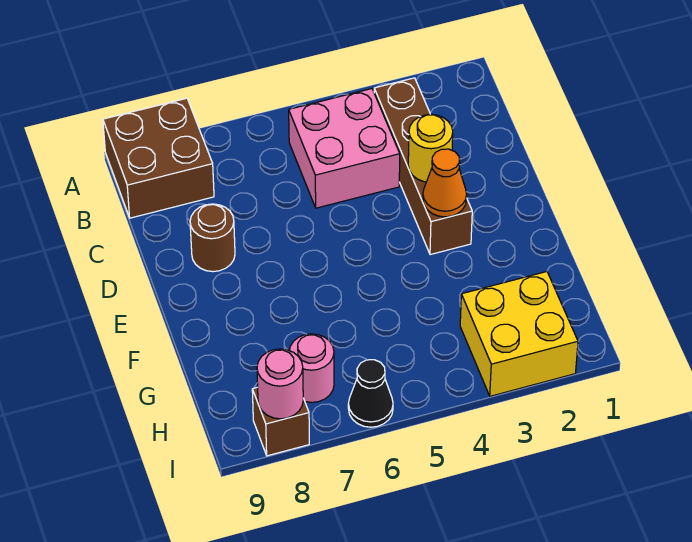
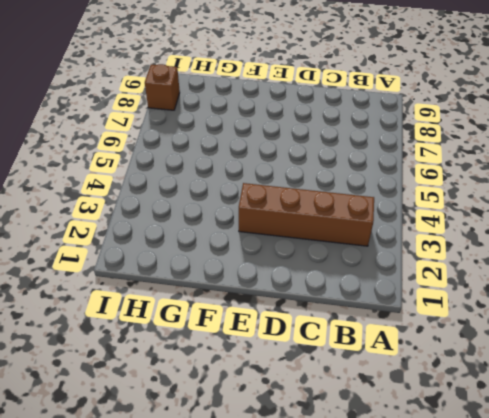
none -> brown brick A8:B9 level 1
none -> pink brick B4:C5 level 1

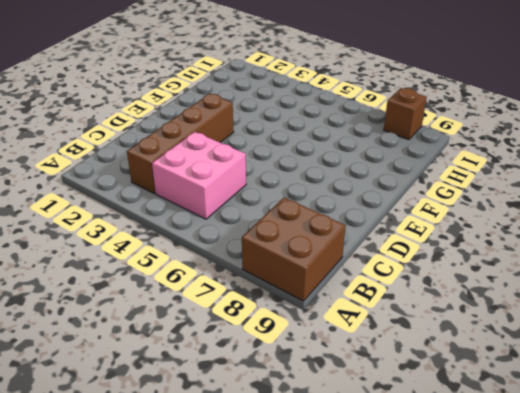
none -> brown round brick D8 level 1
none -> yellow brick H2:I3 level 1

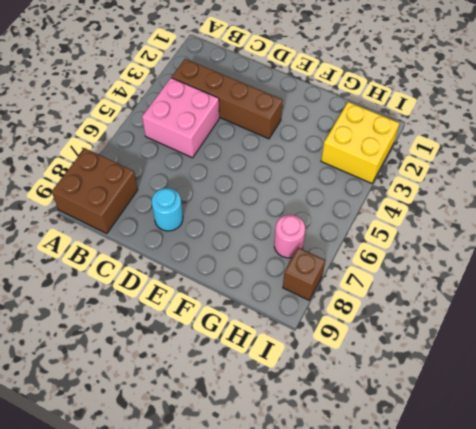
cyan round brick D8 level 1 -> brown round brick D8 level 1
none -> black cone I6 level 1
none -> yellow round brick D3 level 2

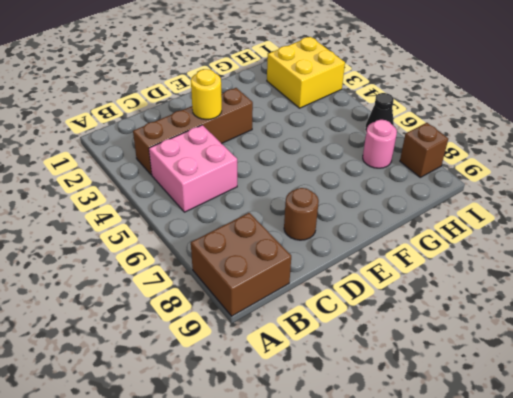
none -> orange cone E3 level 2
none -> pink round brick I8 level 2

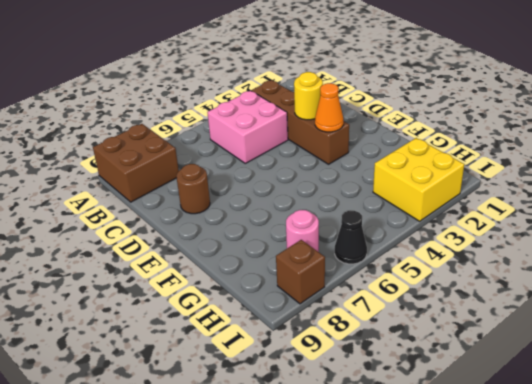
none -> pink round brick I8 level 2

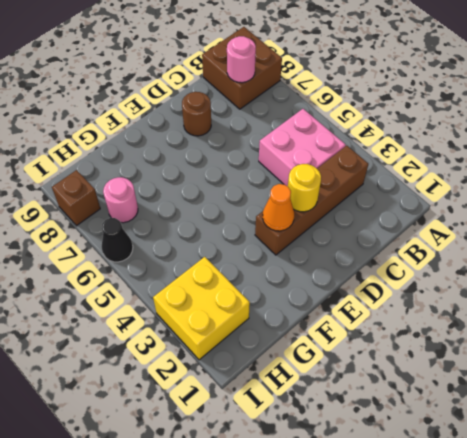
pink round brick B8 level 2 -> pink round brick I8 level 2

